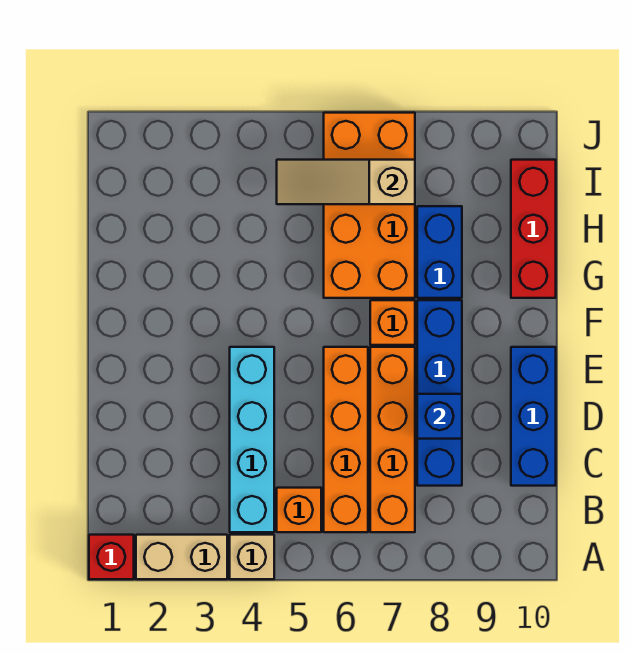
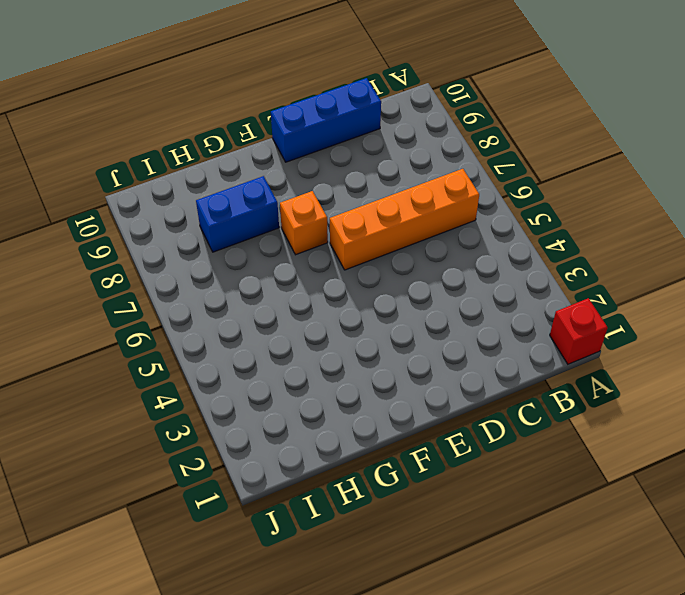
none -> tan brick A2:A3 level 1
none -> tan brick A4 level 1
none -> cyan brick B4:E4 level 1

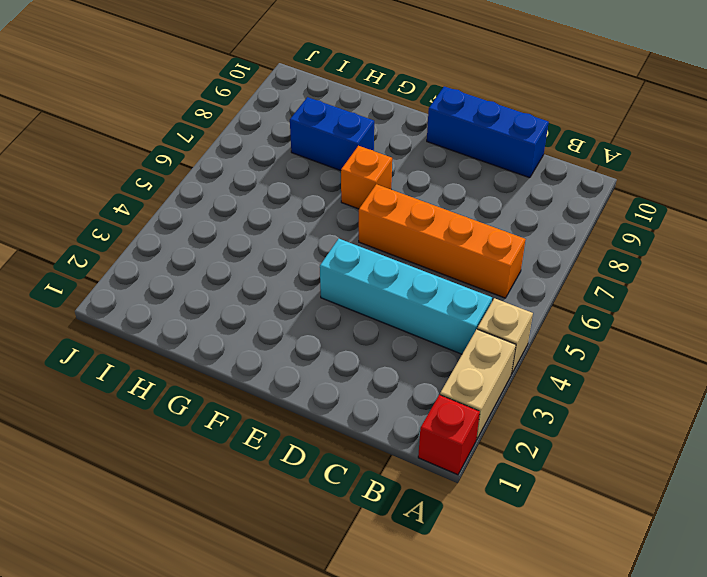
none -> orange brick B5 level 1
none -> orange brick B7:E7 level 1
none -> blue brick C8:F8 level 1

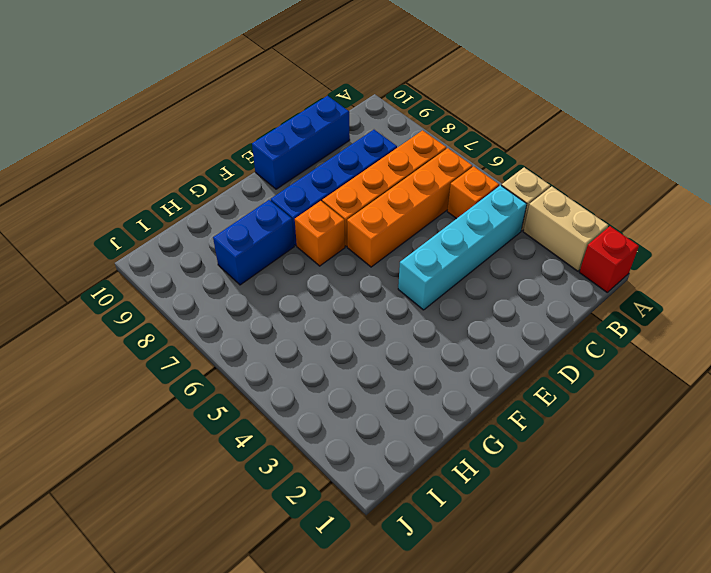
none -> orange brick G6:J7 level 1
none -> red brick G10:I10 level 1
none -> blue brick D8 level 2

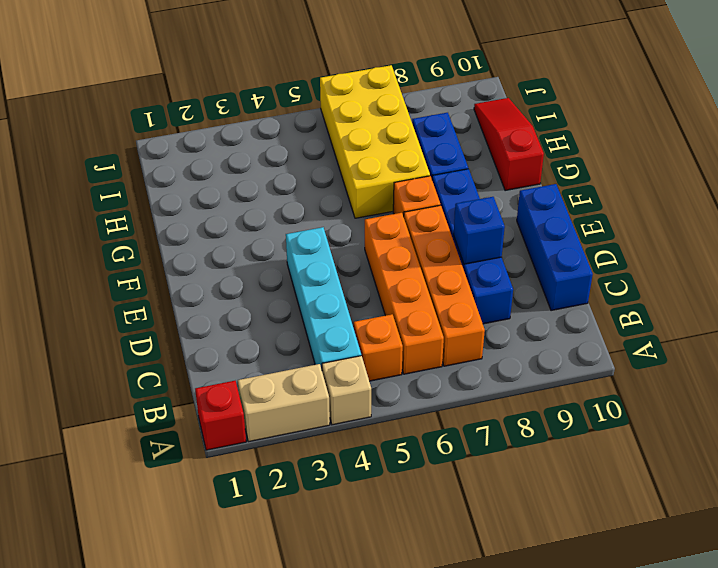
yellow brick G6:J7 level 1 -> orange brick G6:J7 level 1
red slope G10:I10 level 1 top G -> red brick G10:I10 level 1
none -> tan slope I5:I7 level 2 top 7

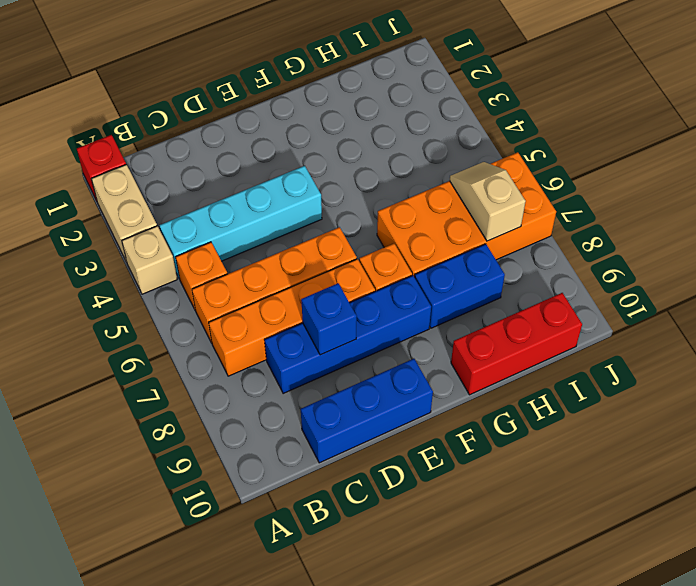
tan slope I6:I7 level 2 top 7 -> tan slope I5:I7 level 2 top 7

